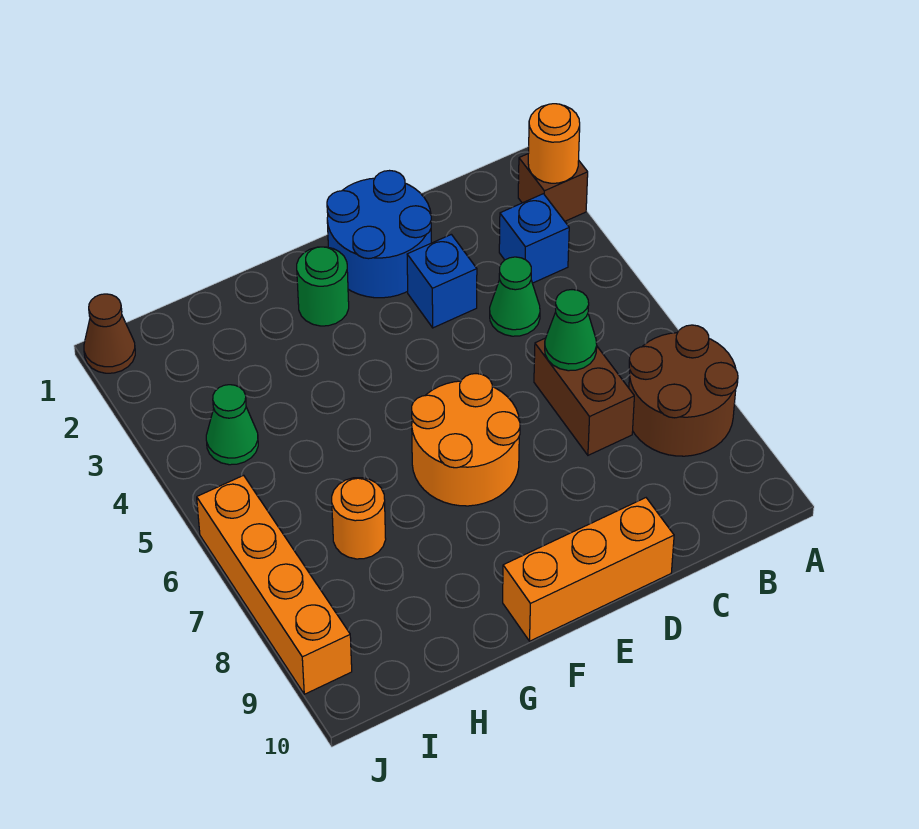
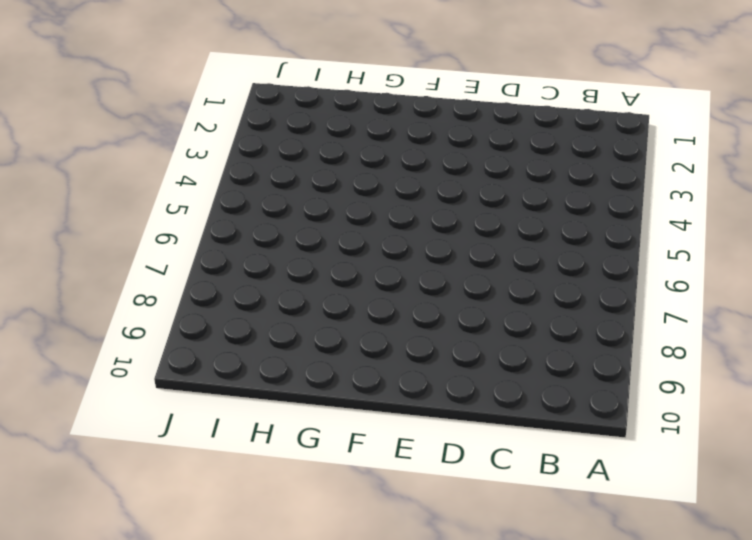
none -> brown brick A2 level 1
none -> brown round brick A7:B8 level 1
none -> blue brick B3 level 1

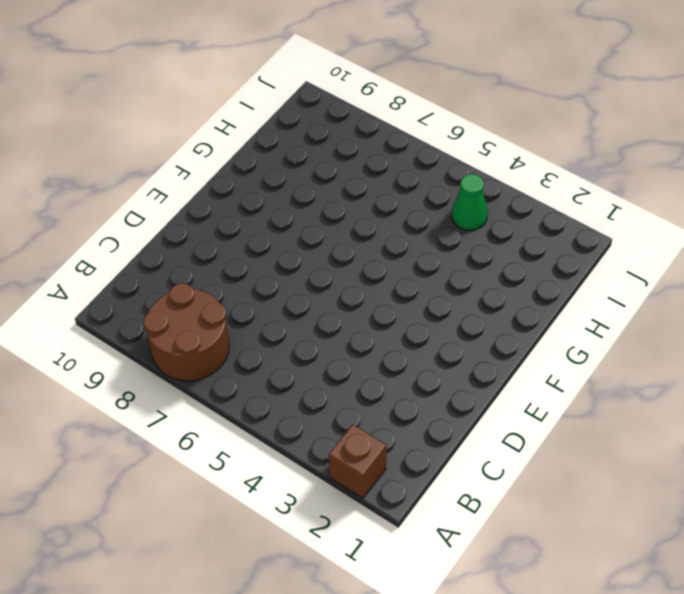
none -> blue brick B3 level 1
none -> green cone C4 level 1
none -> brown brick C6:C7 level 1

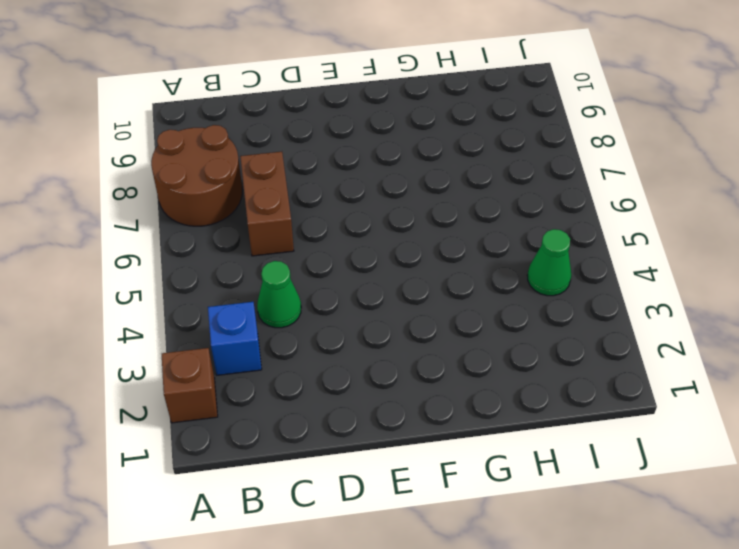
none -> blue round brick D1:E2 level 1
none -> blue brick D3 level 1
none -> orange brick D10:F10 level 1

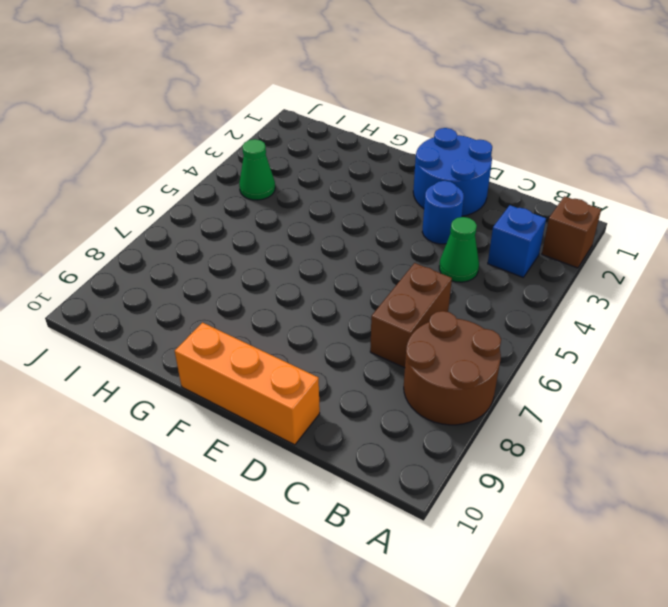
blue round brick D3 level 1 -> blue brick D3 level 1
none -> orange round brick E6:F7 level 1
none -> green round brick F2 level 1
none -> orange round brick H7 level 1

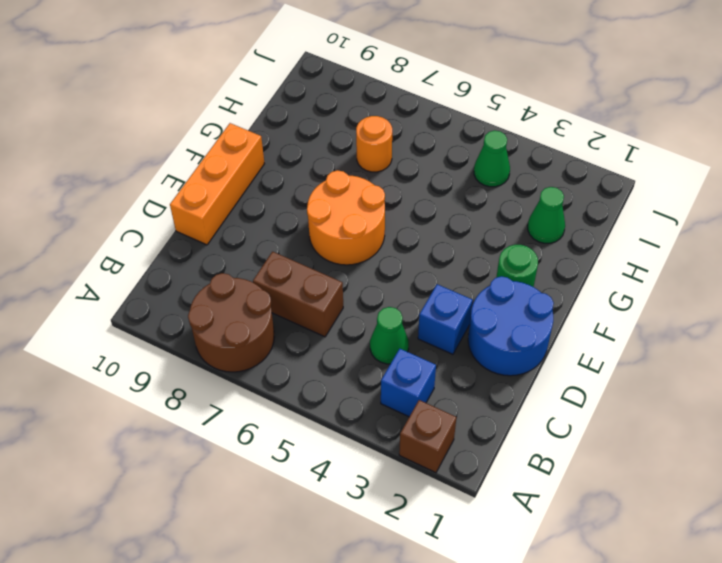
green cone H2 level 1 -> green cone C6 level 2
none -> brown cone J1 level 1
none -> orange brick J6:J9 level 1
none -> orange round brick A2 level 2

